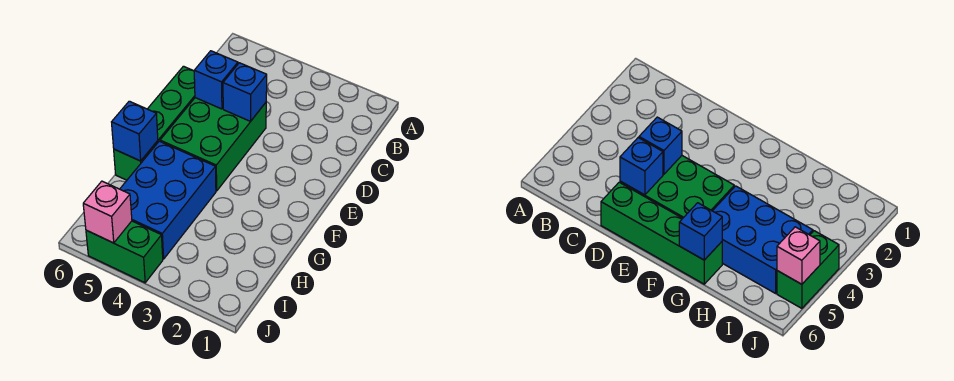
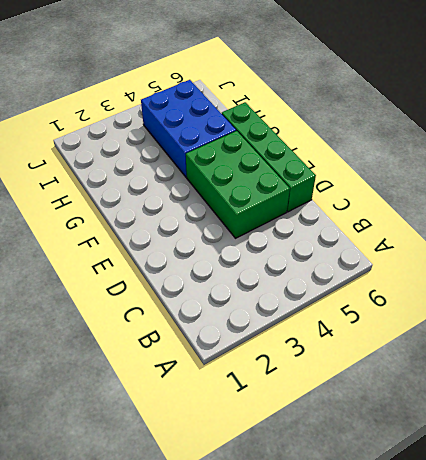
none -> green brick J4:J5 level 1
none -> blue brick D4 level 2

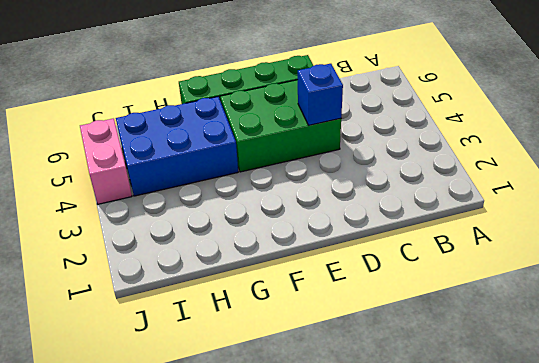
pink brick J4:J5 level 1 -> green brick J4:J5 level 1
none -> blue brick D5 level 2
none -> blue brick G6 level 2

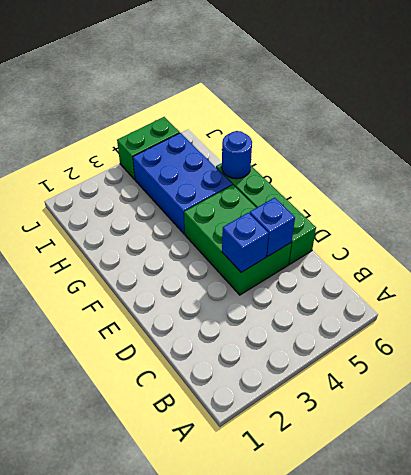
blue round brick G6 level 2 -> blue brick G6 level 2
none -> pink brick J5 level 2

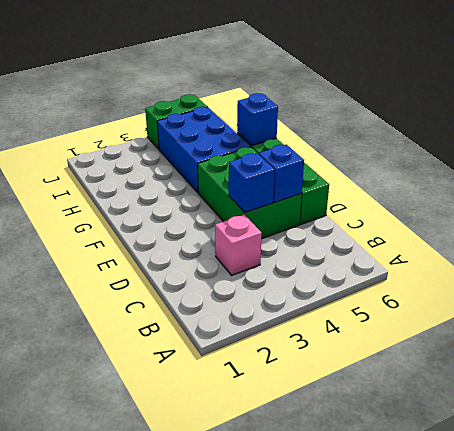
pink brick C3 level 1 -> pink brick J5 level 2

